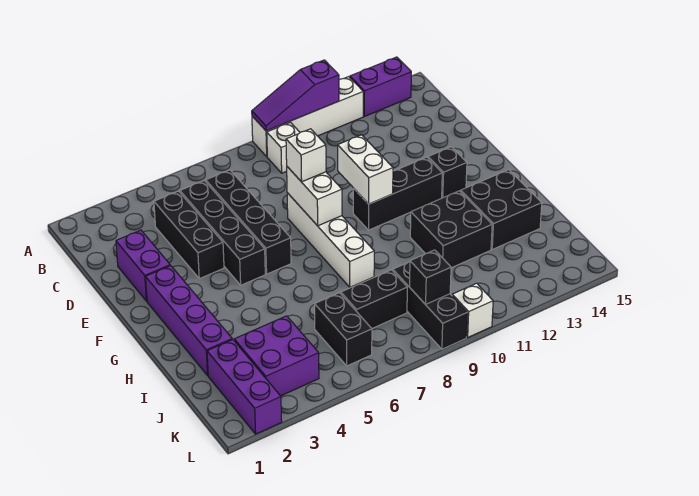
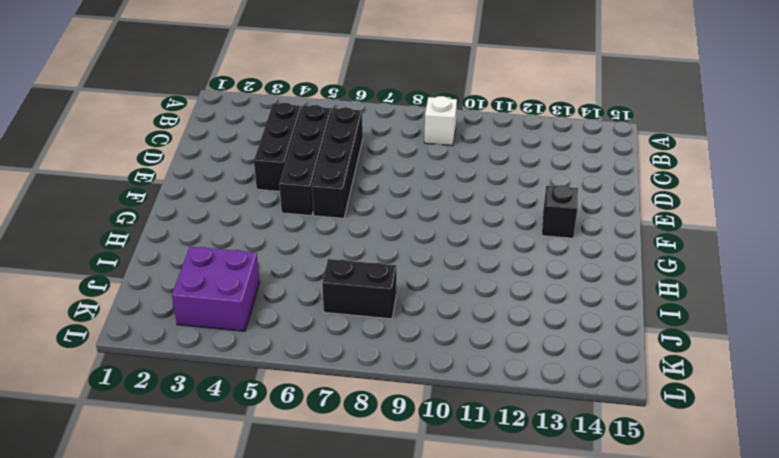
none -> white brick A9:A12 level 1
none -> purple brick A13:A14 level 1
none -> purple brick D2:E2 level 1

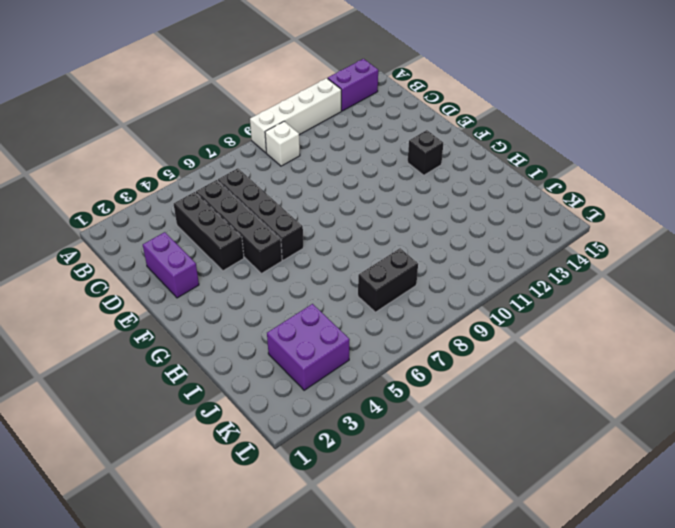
none -> white brick E8:H8 level 1
none -> purple brick F2:I2 level 1
none -> black brick F10:F12 level 1

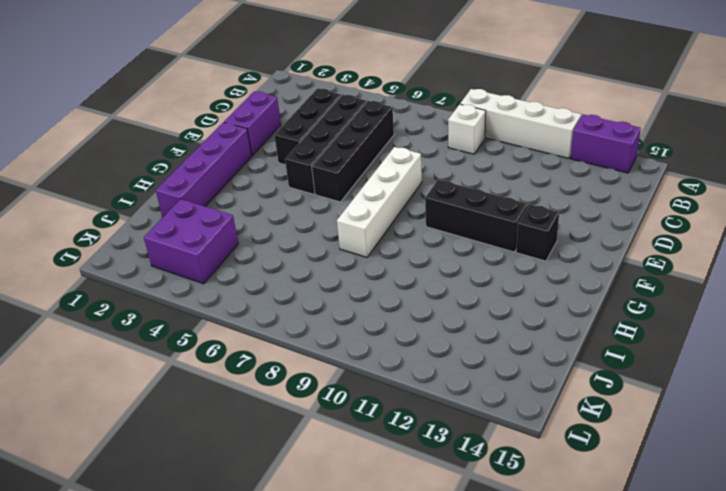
none -> black brick H11:I12 level 1
none -> black brick H13:I14 level 1
none -> purple brick J2:L2 level 1

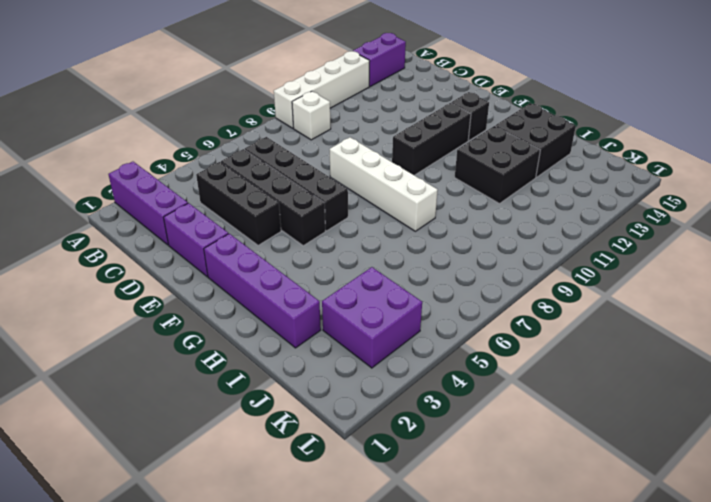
purple brick A2:C2 level 1 -> purple brick J2:L2 level 1
none -> black brick J6:K6 level 1
none -> black brick J7:J8 level 1
none -> black brick J9:L9 level 1

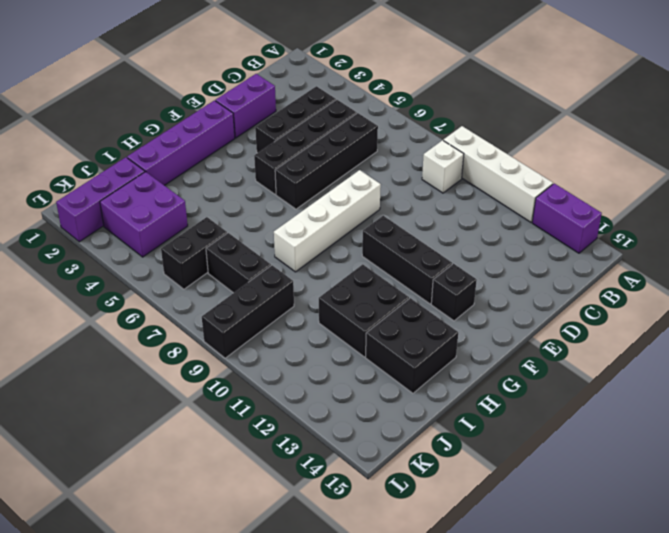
none -> white brick L10 level 1
none -> purple slope A9:A11 level 2 top 11
none -> white brick E8:F8 level 2

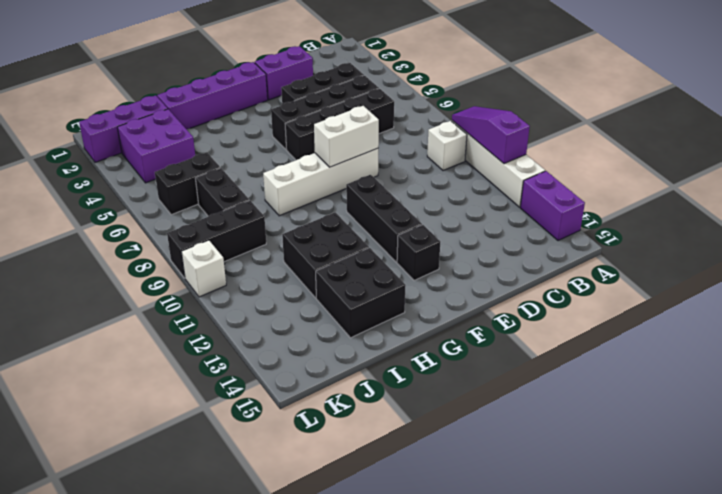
none -> white brick E10:F10 level 2
none -> black brick K9 level 2
none -> white brick E8 level 3

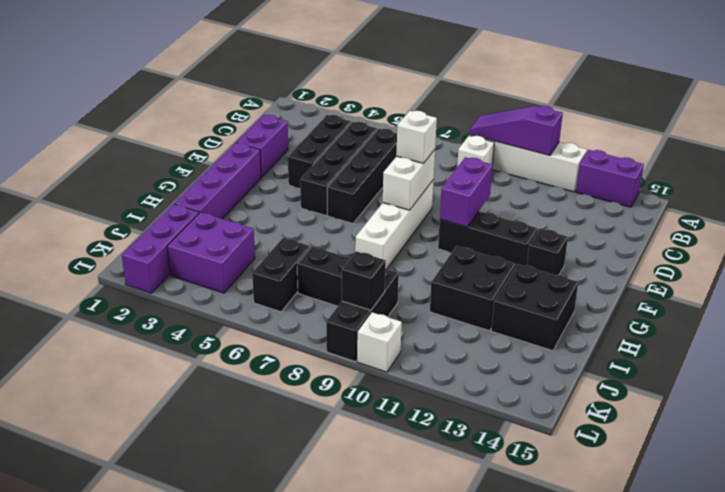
purple brick E10:F10 level 2 -> white brick E10:F10 level 2

